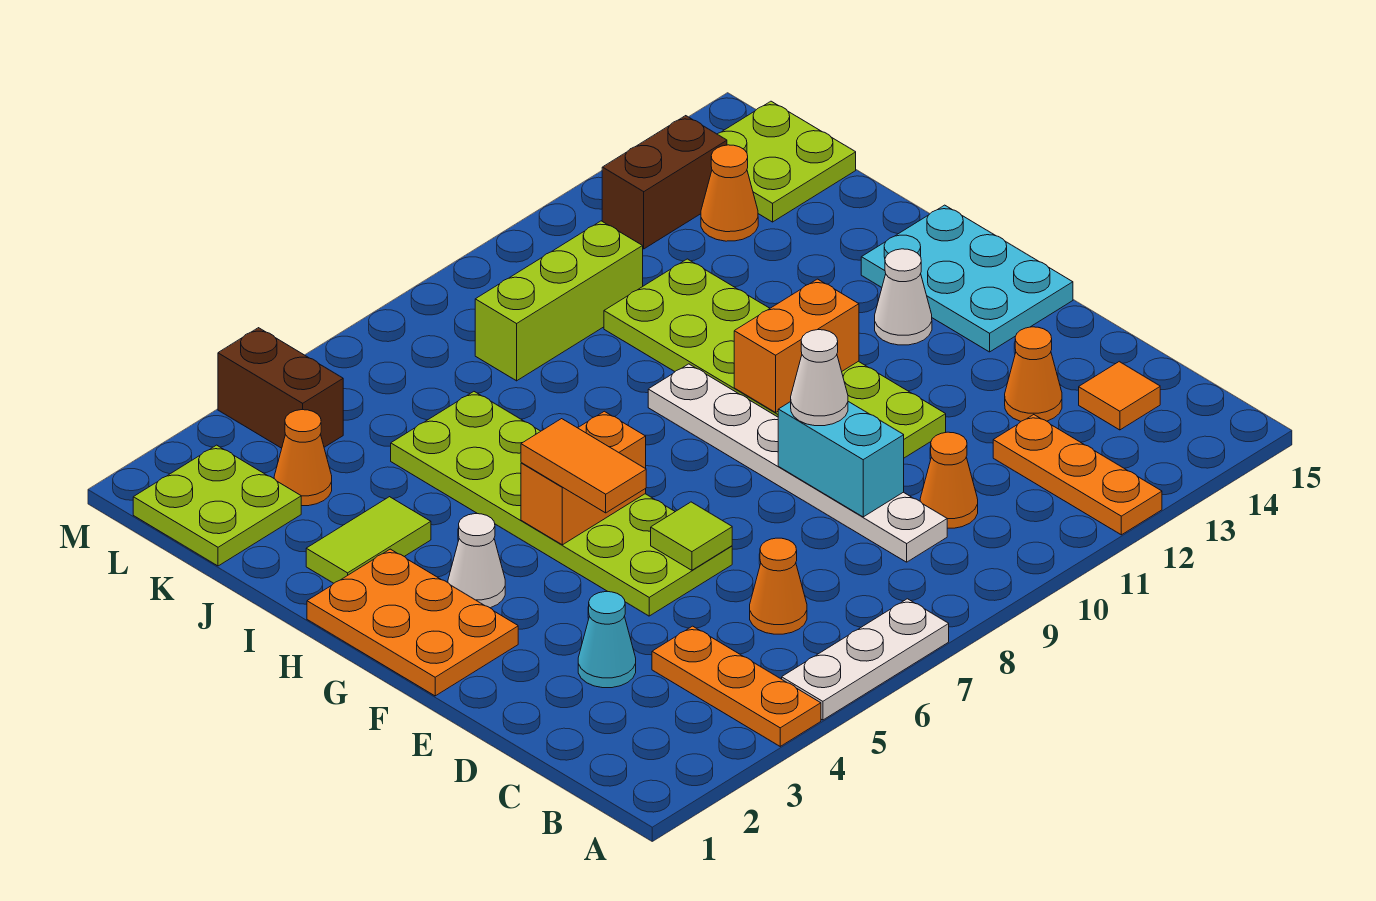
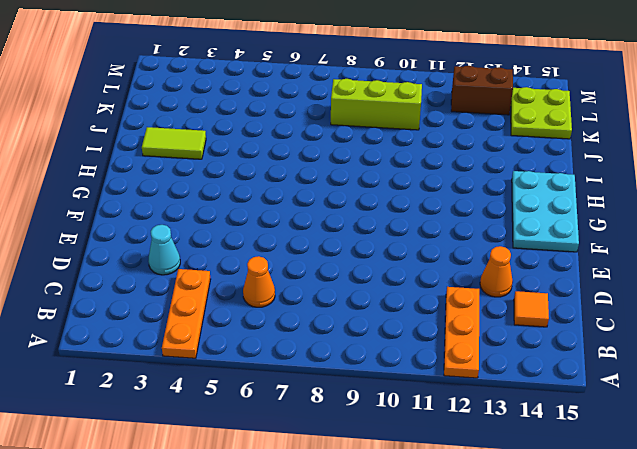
none -> white plate A5:A7 level 1
none -> white plate C9:H9 level 1
none -> orange cone C10 level 1

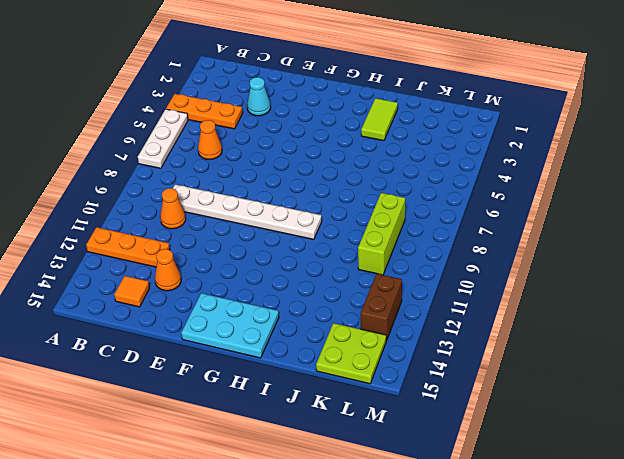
none -> lime plate E5:J6 level 1
none -> lime plate E10:J11 level 1
none -> orange plate F1:H2 level 1

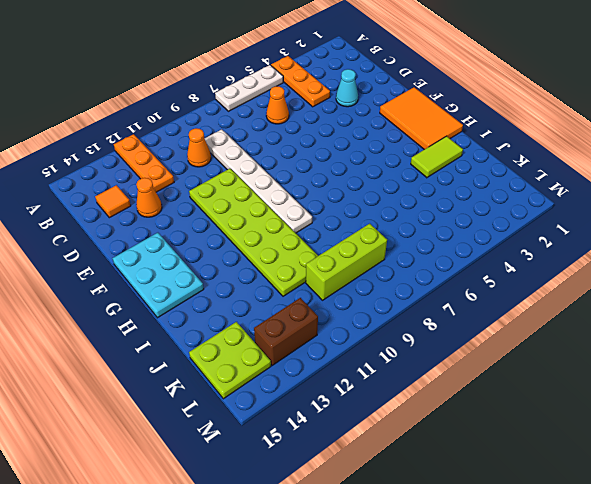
orange tile F1:H2 level 1 -> orange plate F1:H2 level 1
none -> lime plate E5:J6 level 1
none -> white cone G3 level 1
none -> white cone G13 level 1

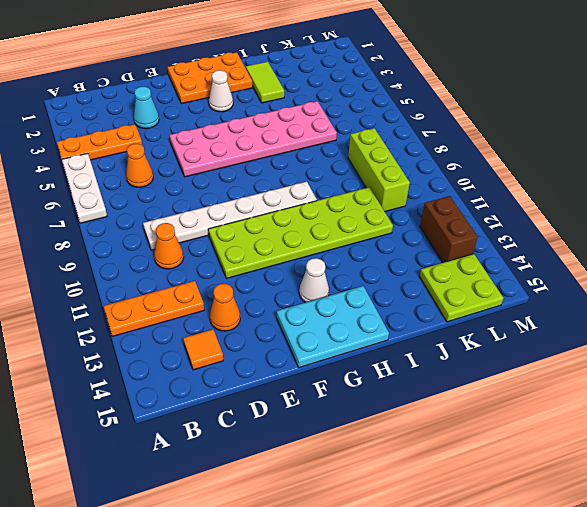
pink plate E5:J6 level 1 -> lime plate E5:J6 level 1
none -> lime plate K1:L2 level 1
none -> orange cone K3 level 1
none -> orange cone K13 level 1

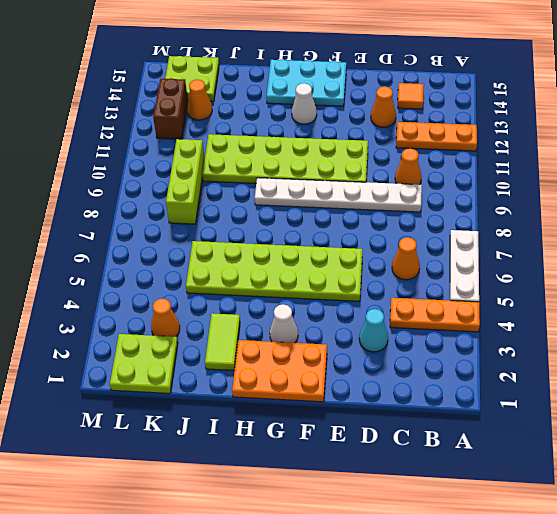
none -> brown brick L4:M4 level 1
none -> cyan brick D9:E9 level 2
none -> lime tile E6 level 2

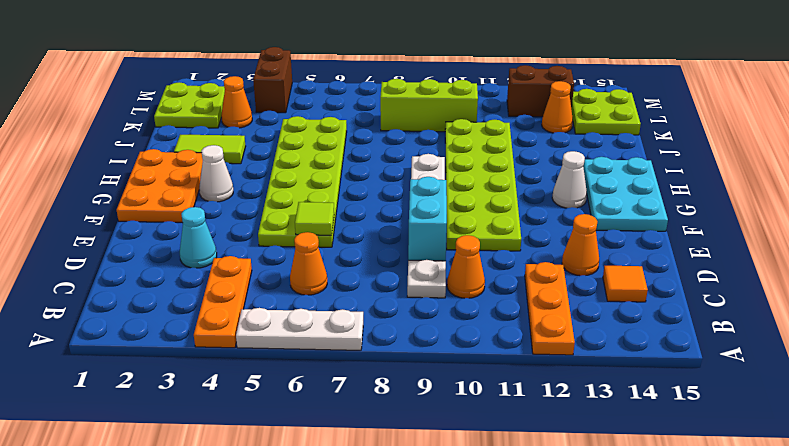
none -> orange brick G5:G6 level 2
none -> orange brick G10:G11 level 2
none -> white cone E9 level 3

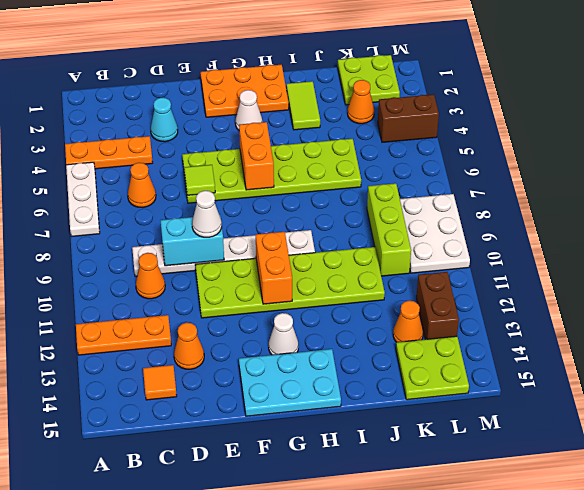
white plate L8:M10 level 1 -> none
none -> orange tile F5:G5 level 3

